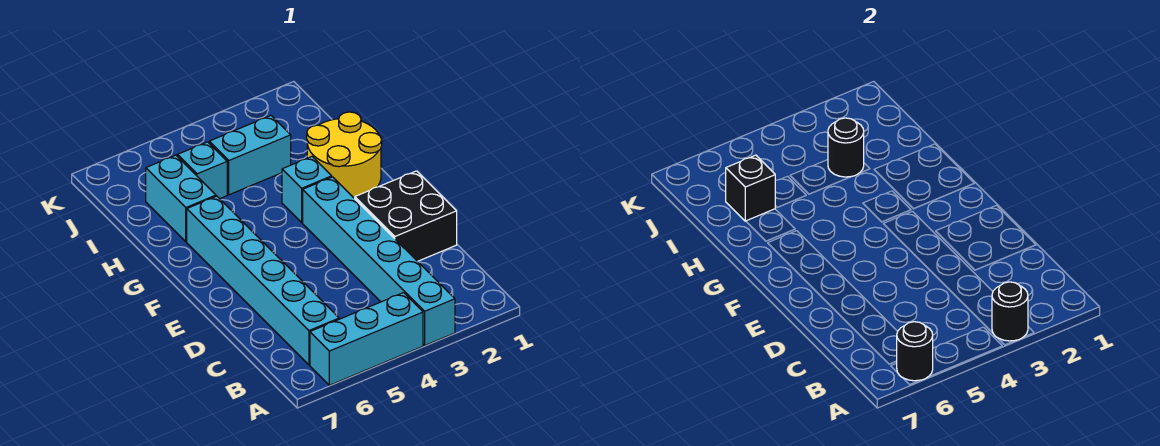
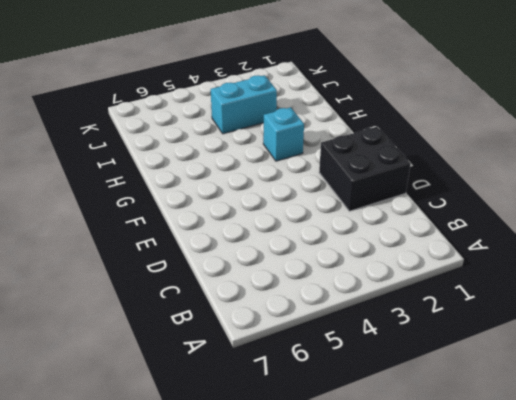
none -> cyan brick A3:F3 level 1
none -> cyan brick A4:A6 level 1
none -> cyan brick B6:G6 level 1

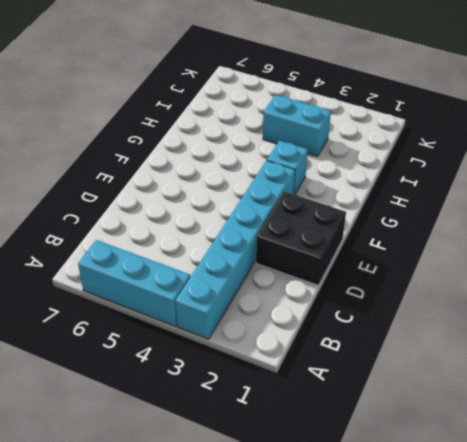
none -> cyan brick B6:G6 level 1
none -> yellow round brick G1:H2 level 1
none -> cyan brick H6:I6 level 1

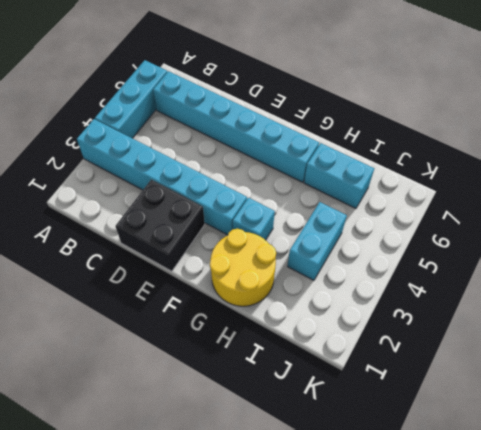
none -> cyan brick I5 level 1
none -> black round brick A3 level 2
none -> black round brick A6 level 2

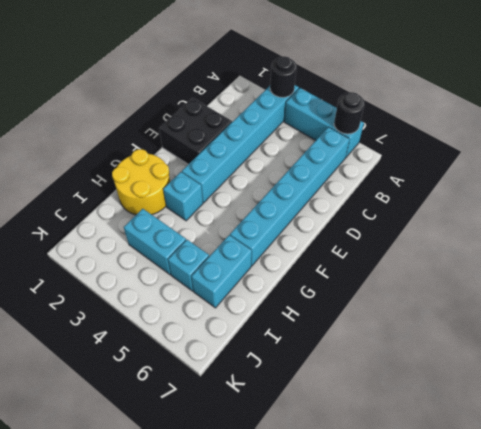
none -> black round brick I3 level 2
none -> black brick I6 level 2

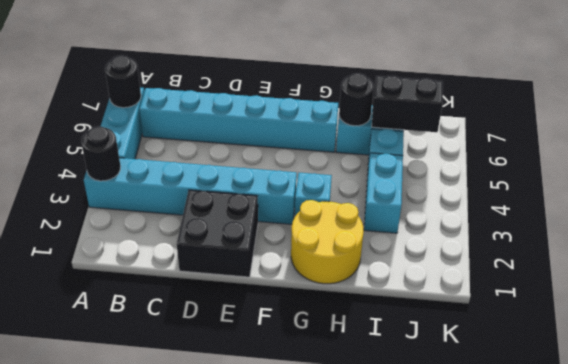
black round brick H6 level 2 -> black round brick I3 level 2
black brick I6:J6 level 2 -> black brick I6 level 2

